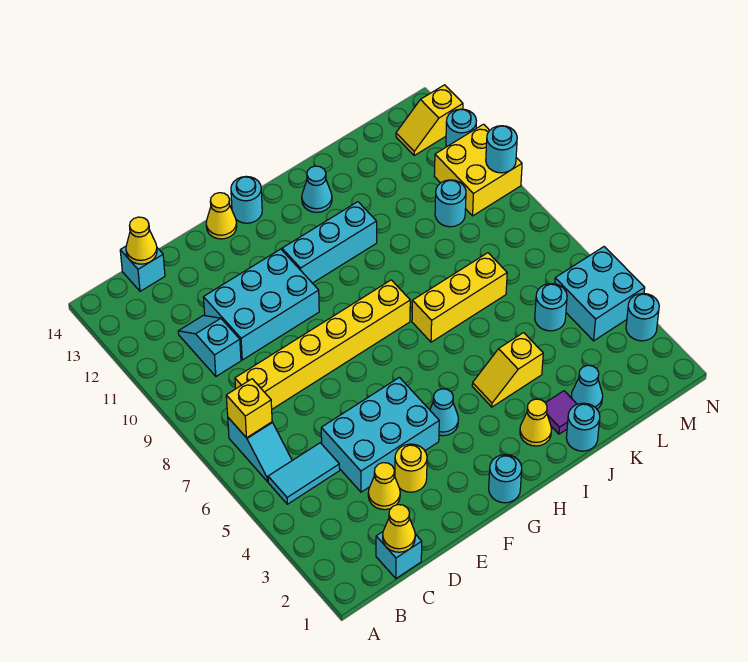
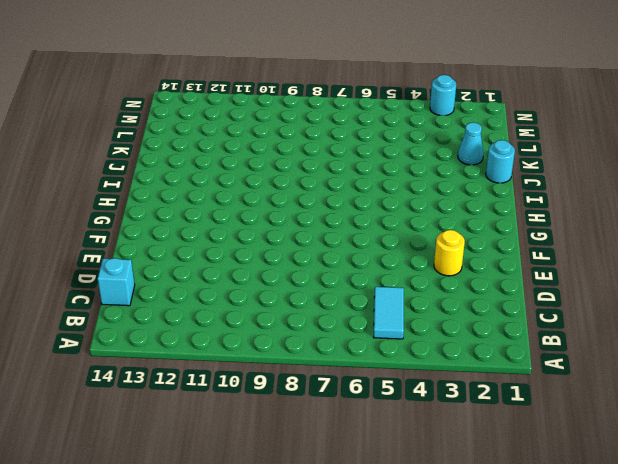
none -> cyan slope B6:B7 level 1 top 7
none -> cyan brick C1 level 1
none -> yellow brick C8:H8 level 1
none -> cyan slope C10:C11 level 1 top 10

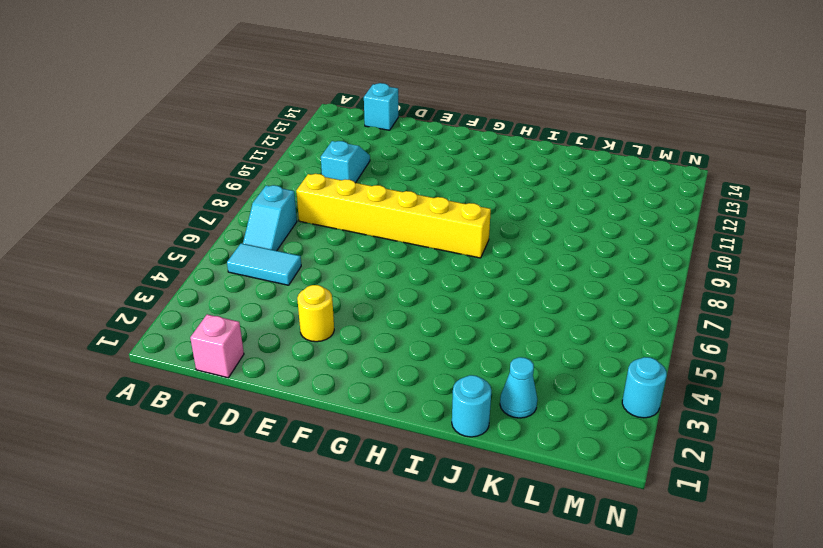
pink brick C1 level 1 -> cyan brick C1 level 1
none -> yellow cone D3 level 1
none -> cyan brick D4:F5 level 1
none -> cyan brick D10:F11 level 1
none -> yellow cone F14 level 1

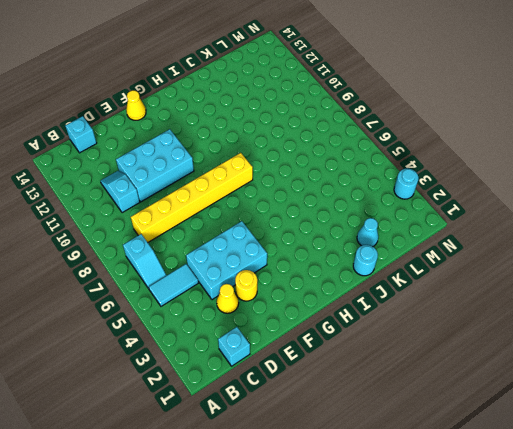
none -> cyan round brick G1 level 1
none -> cyan cone G4 level 1
none -> cyan brick G11:I11 level 1
none -> cyan round brick G14 level 1

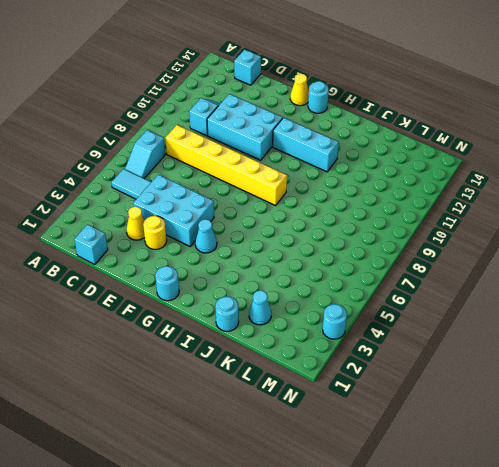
none -> yellow cone I2 level 1
none -> yellow slope I4:J4 level 1 top J
none -> yellow brick I7:K7 level 1
none -> cyan cone I13 level 1

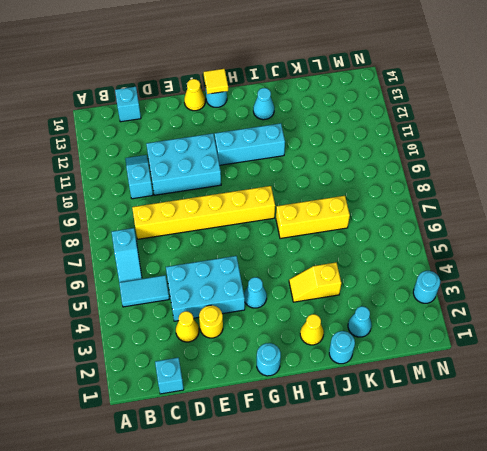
yellow tile G14 level 2 -> none
none -> purple tile J2 level 1
none -> cyan round brick L5 level 1
none -> cyan round brick L10 level 1
none -> cyan brick M4:N5 level 1

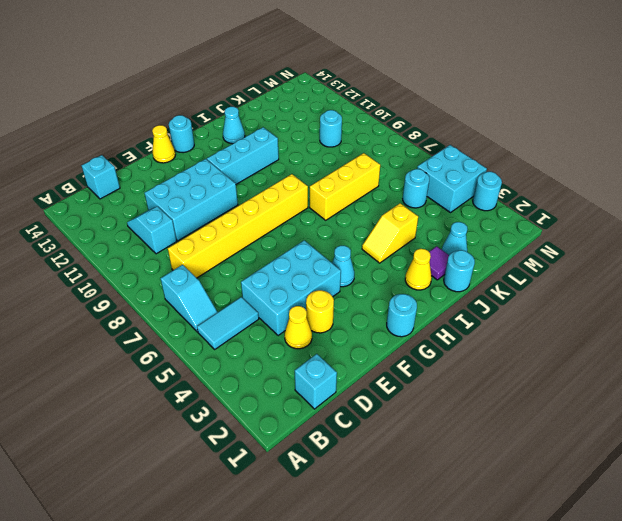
none -> yellow brick M10:N11 level 1
none -> yellow slope M13:N13 level 1 top N
none -> cyan round brick N12 level 1
none -> yellow brick B7 level 2

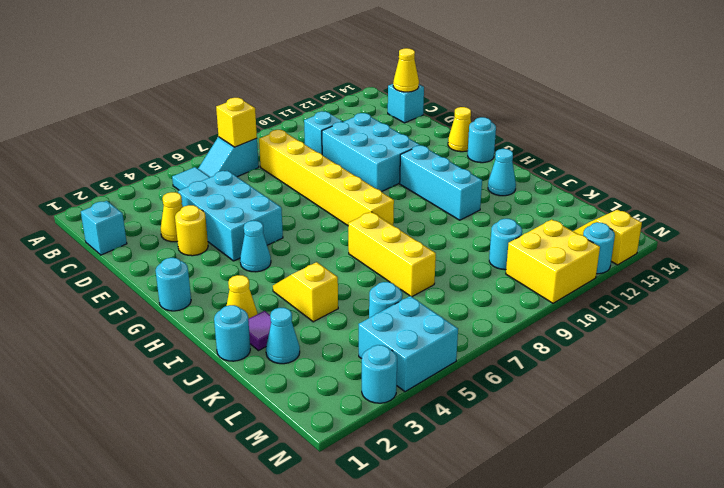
none -> yellow cone C1 level 2
none -> cyan round brick N10 level 2

